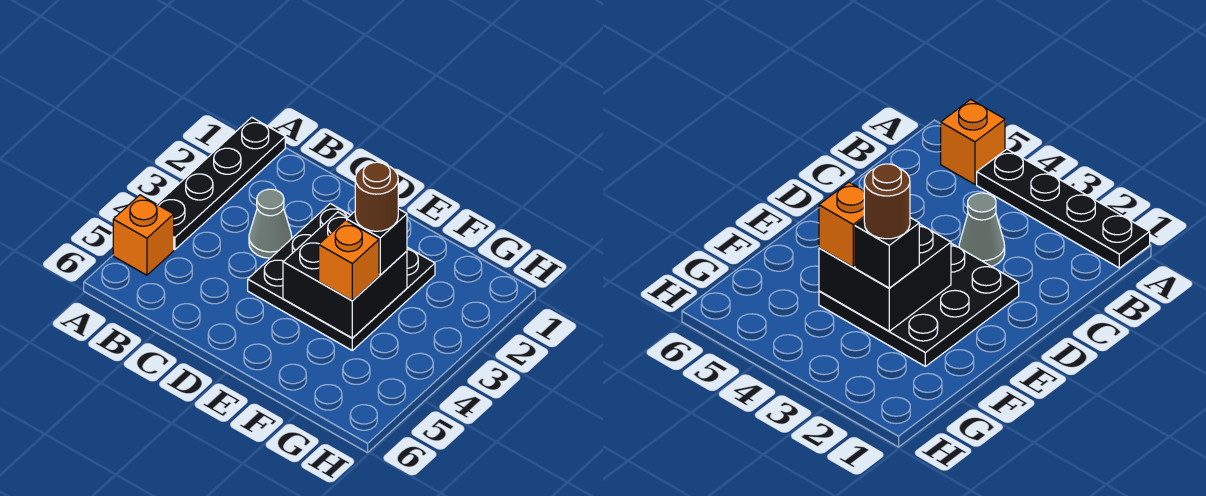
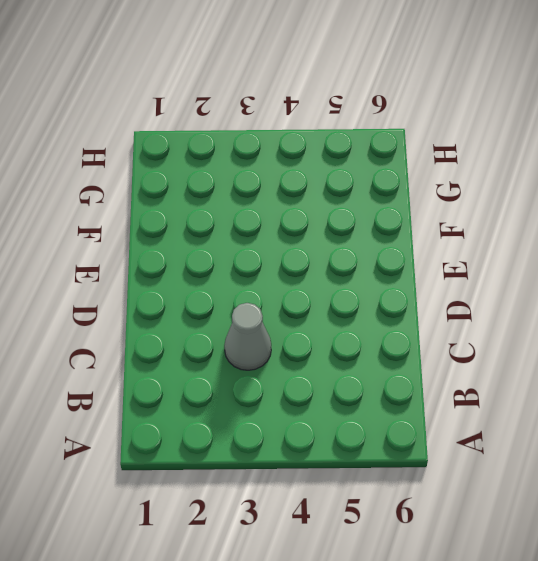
none -> black plate A1:A4 level 1
none -> orange brick A5 level 1

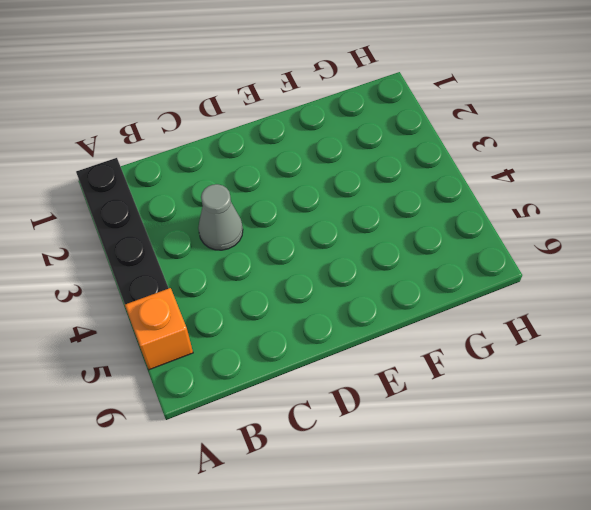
none -> black plate D2:F4 level 1
none -> black brick E3:F4 level 2

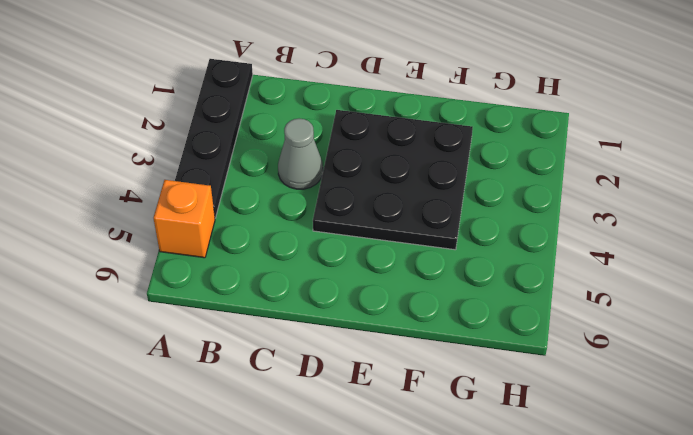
none -> black brick E3:F4 level 2
none -> black brick F3 level 3

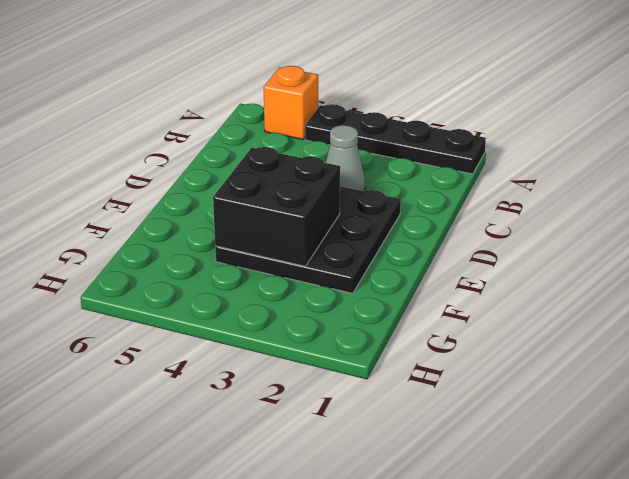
none -> black brick F3 level 3
none -> orange brick F4 level 3

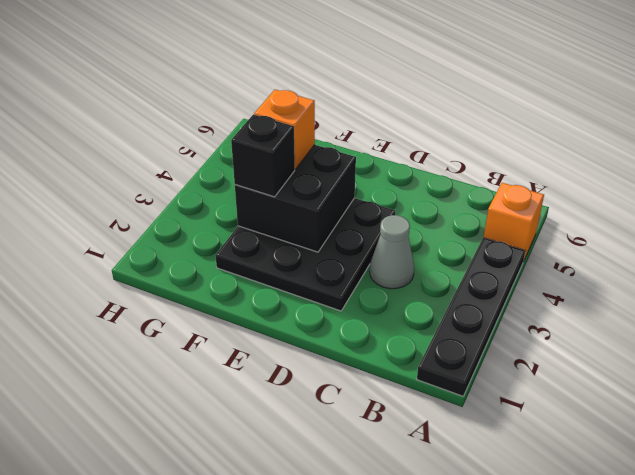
none -> brown round brick F3 level 4

